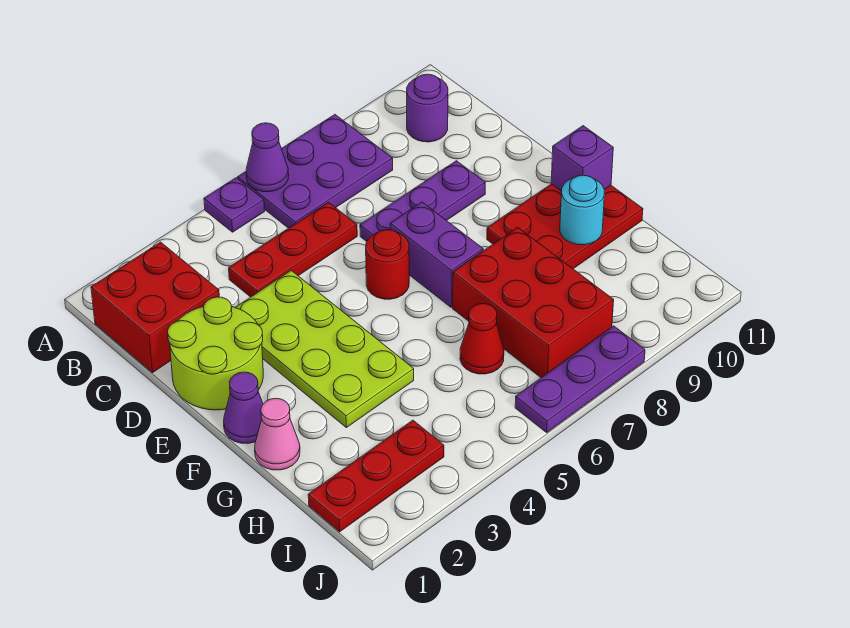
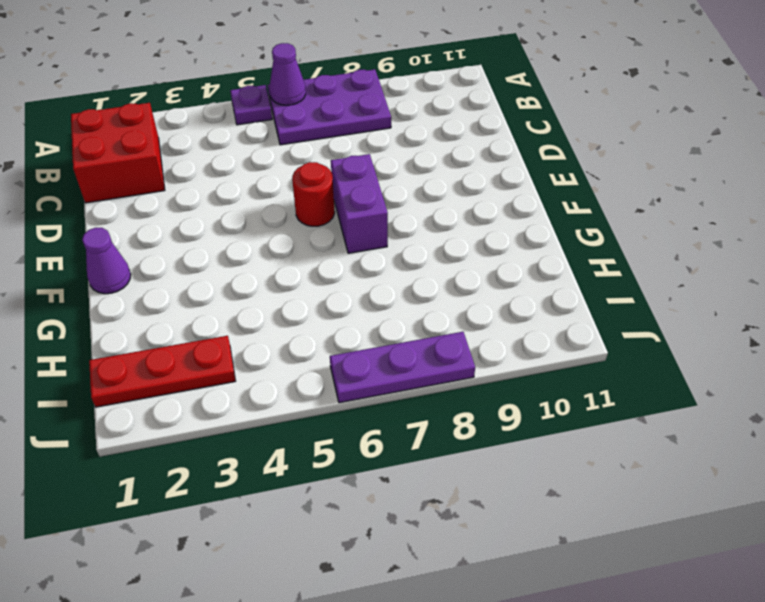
none -> purple round brick B10 level 1
none -> red plate C4:C6 level 1
none -> lime round brick D1:E2 level 1

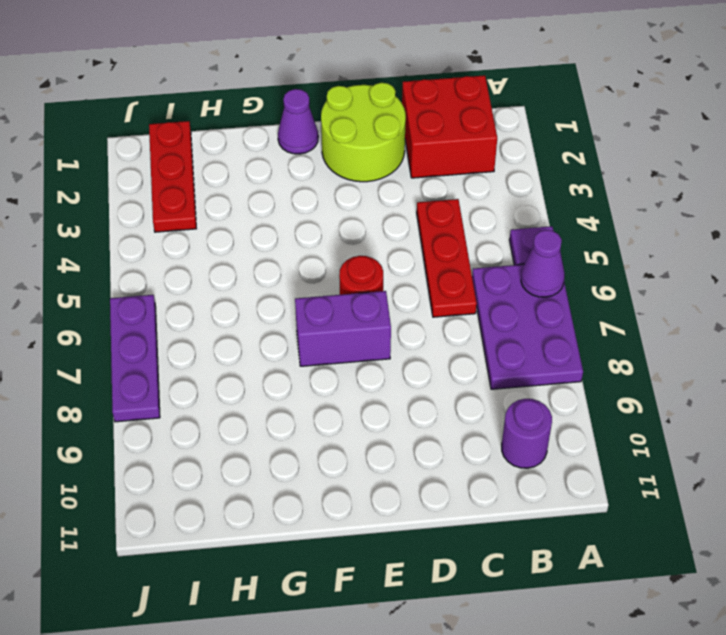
none -> lime plate D3:G4 level 1
none -> purple plate D7:D9 level 1
none -> red plate F9:G11 level 1

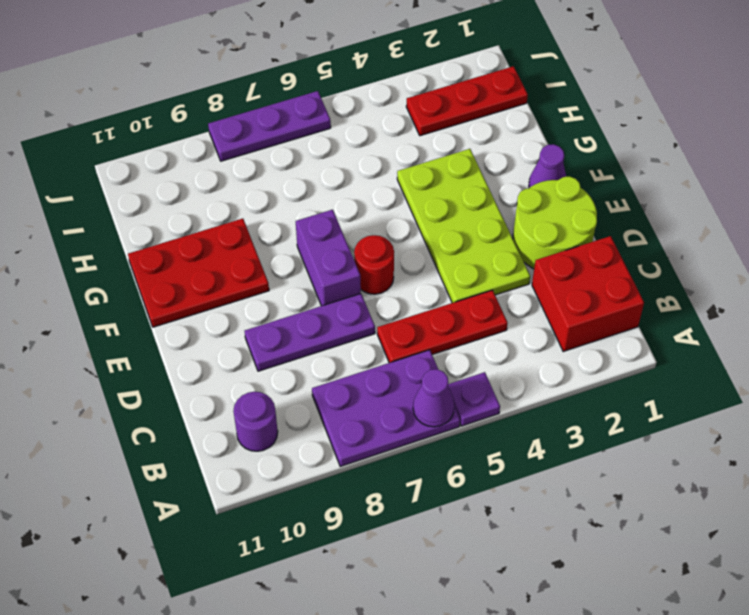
none -> pink cone G1 level 1
none -> red brick G7:I8 level 1
none -> red cone H6 level 1

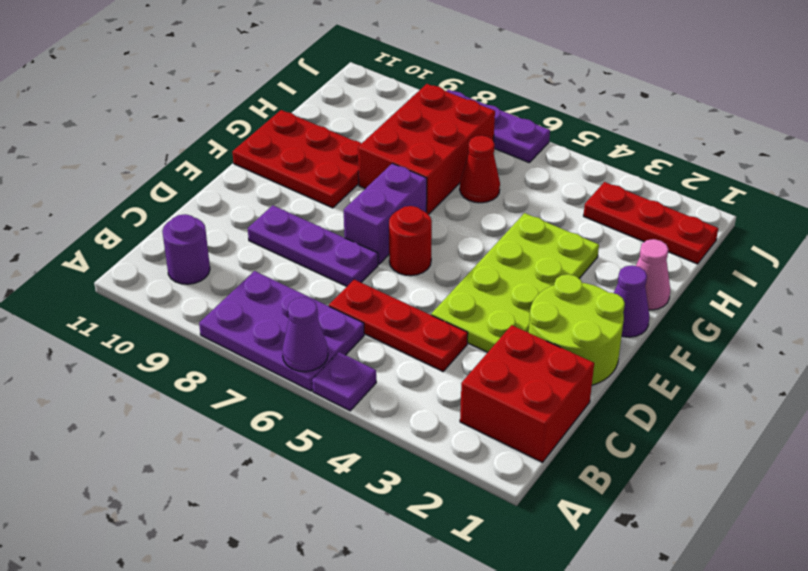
none -> purple brick F11 level 2
none -> cyan round brick G10 level 2

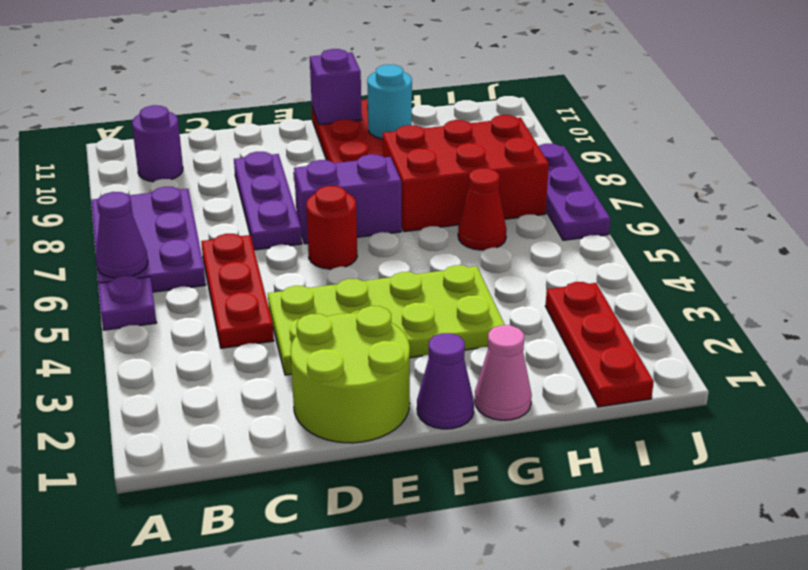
none -> red brick B1:C2 level 1

